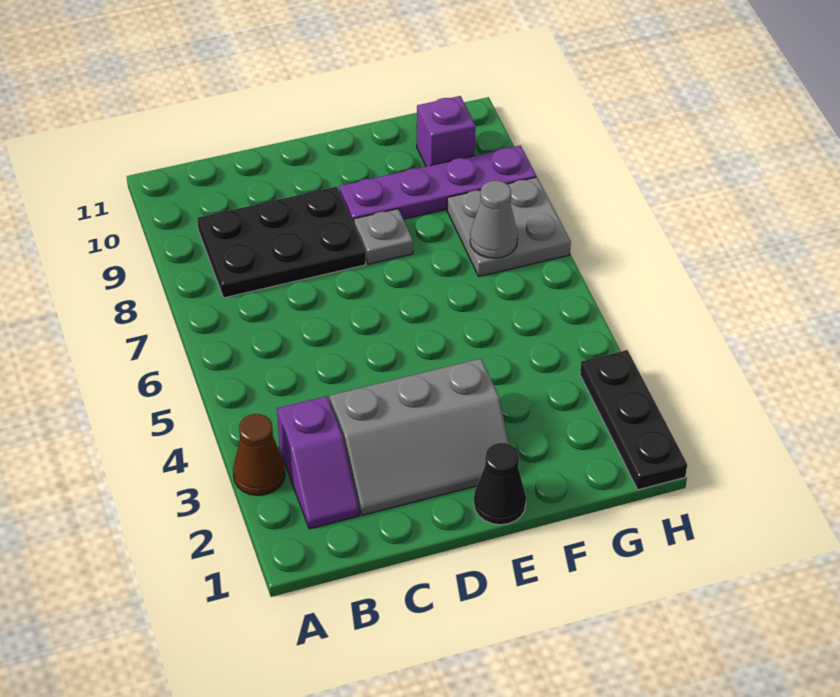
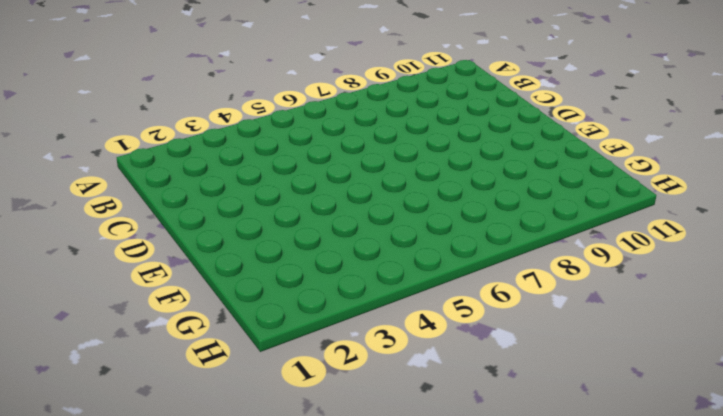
none -> brown cone A3 level 1
none -> purple slope B2:B3 level 1 top 3

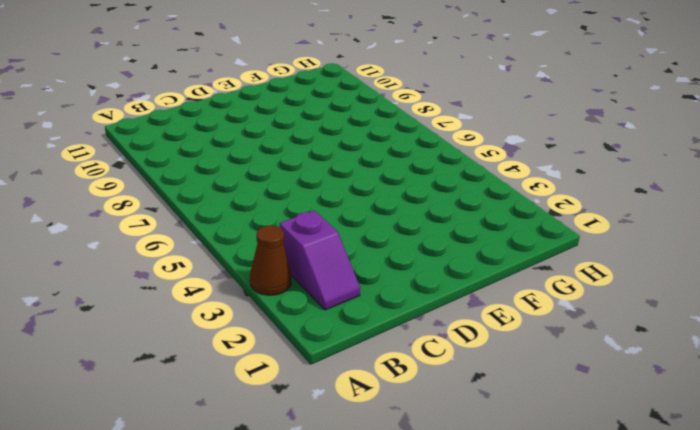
none -> black plate B8:D9 level 1
none -> grey slope C2:E3 level 1 top 3

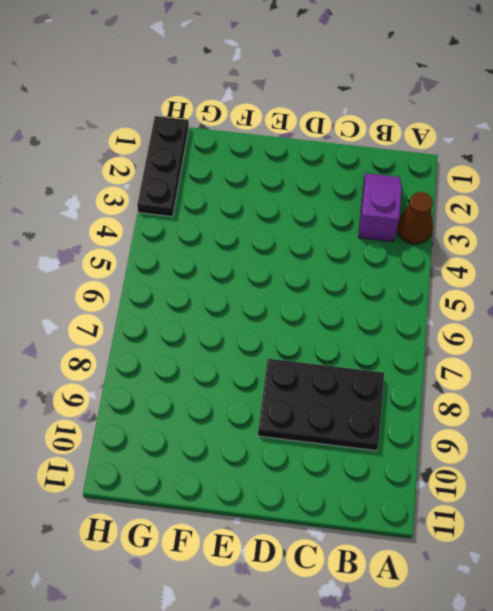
none -> grey slope C2:E3 level 1 top 3
none -> black cone E1 level 1

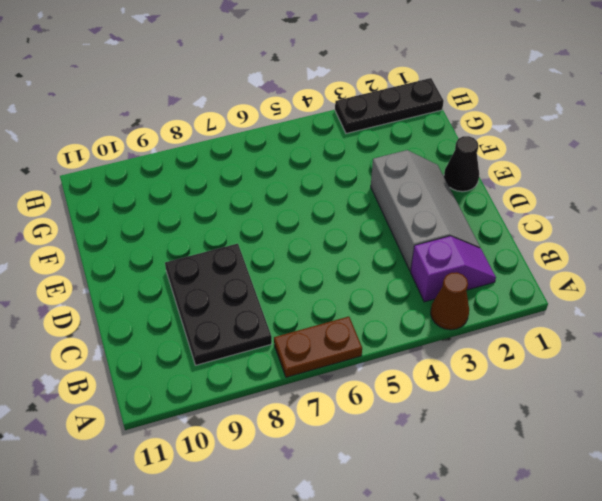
brown plate A6:A7 level 1 -> none
none -> grey plate E8 level 1
none -> purple plate E9:H9 level 1

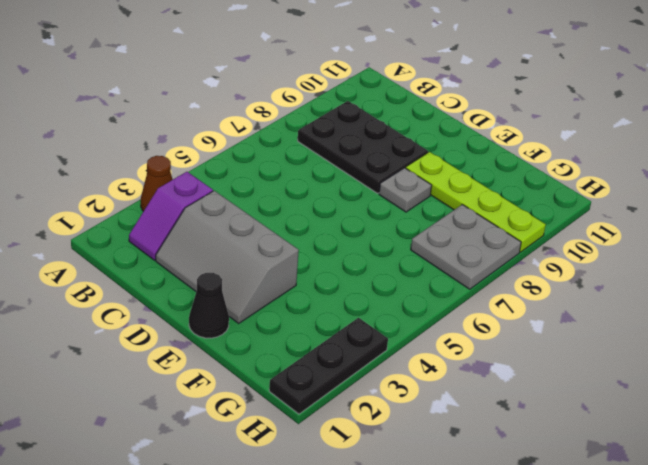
lime plate E9:H9 level 1 -> purple plate E9:H9 level 1
none -> purple brick G10 level 1
none -> grey cone G7 level 2

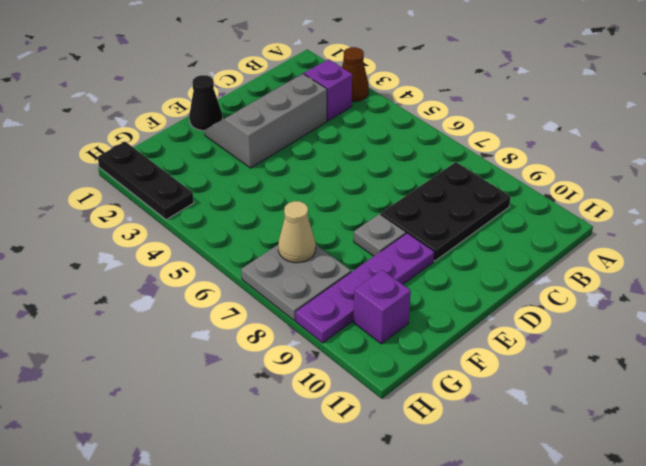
tan cone G7 level 2 -> grey cone G7 level 2

